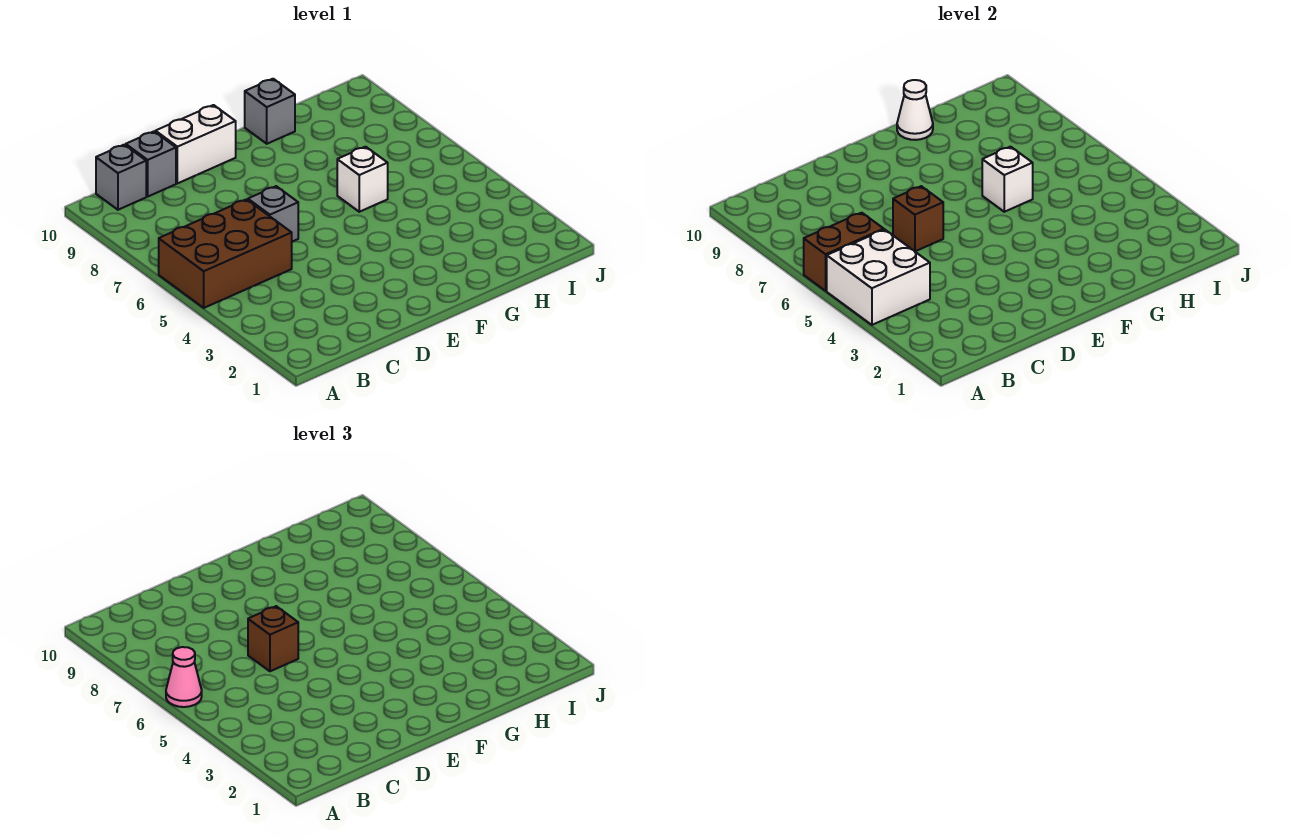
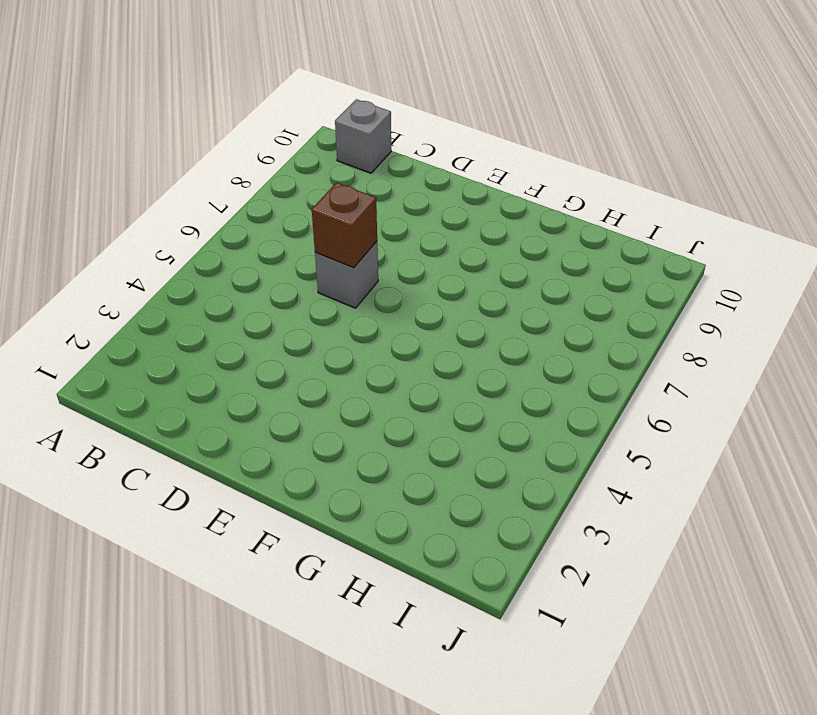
none -> brown brick A5:C6 level 1
none -> grey brick C10 level 1
none -> white brick D10:E10 level 1

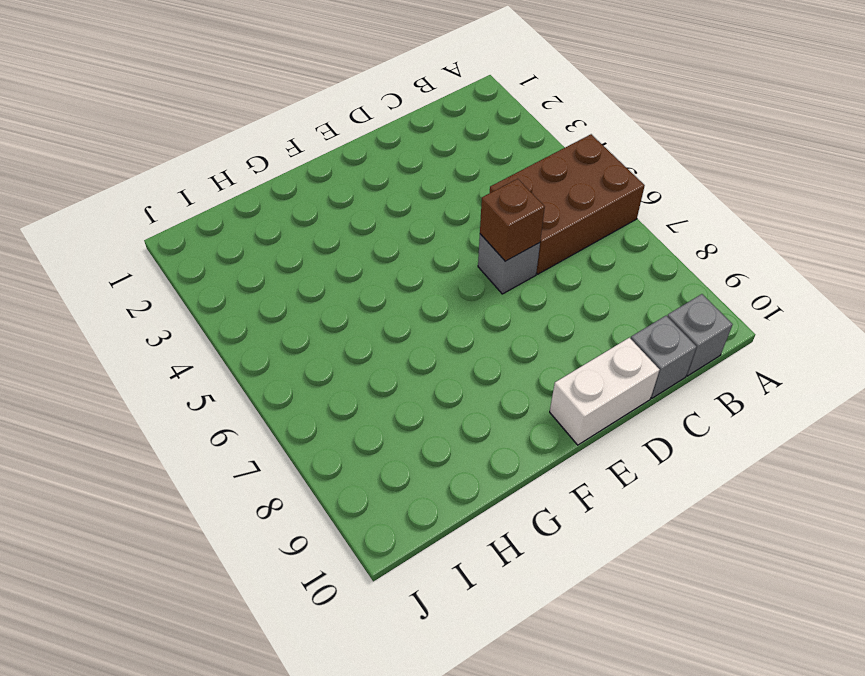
none -> white brick G6 level 1
none -> grey brick G10 level 1
none -> white brick A4:B5 level 2

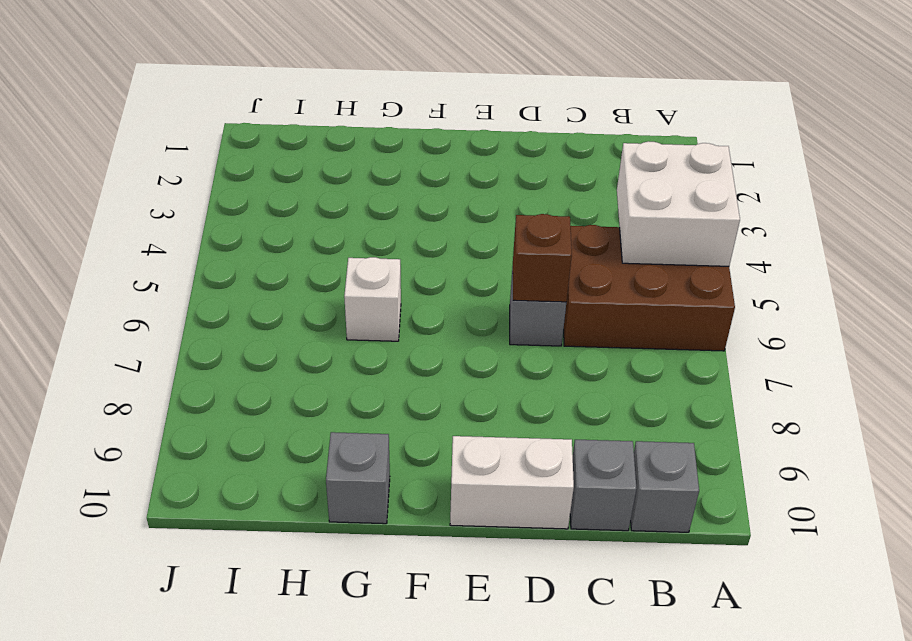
none -> brown brick A6:B6 level 2
none -> white brick G6 level 2
none -> white cone G10 level 2

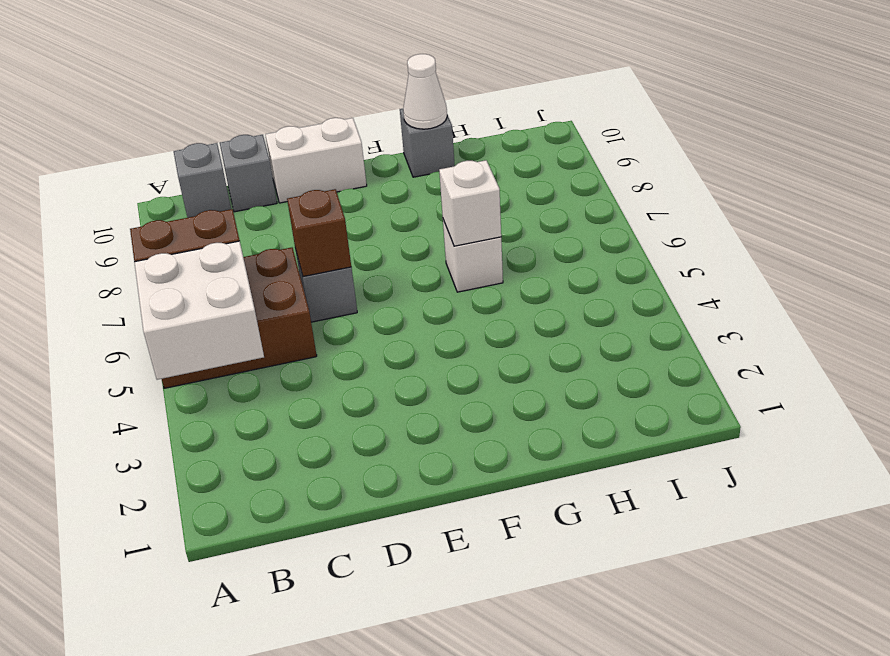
none -> pink cone A6 level 3
none -> brown brick D6 level 3

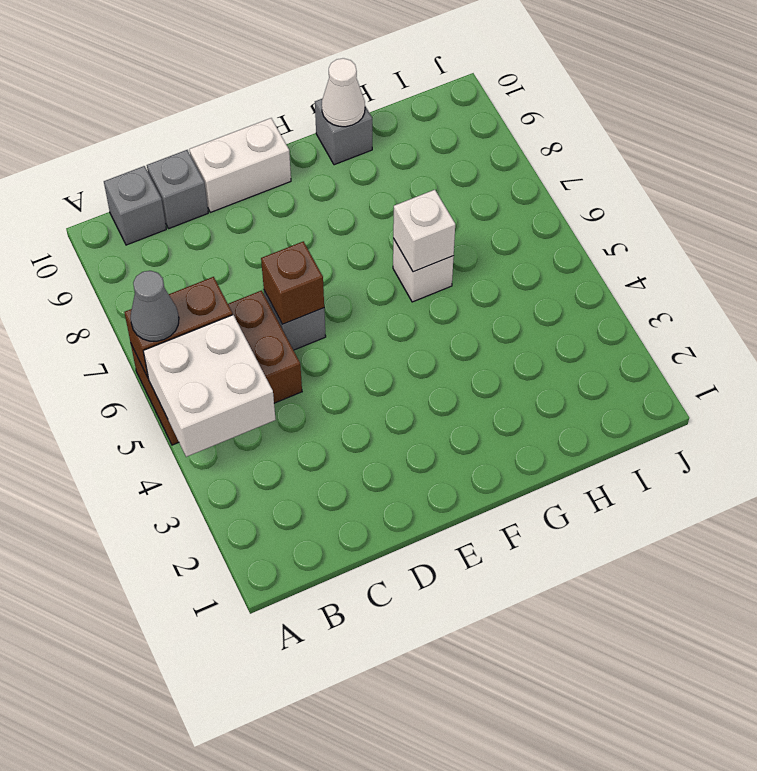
grey cone A6 level 3 -> pink cone A6 level 3
none -> brown brick D6 level 3

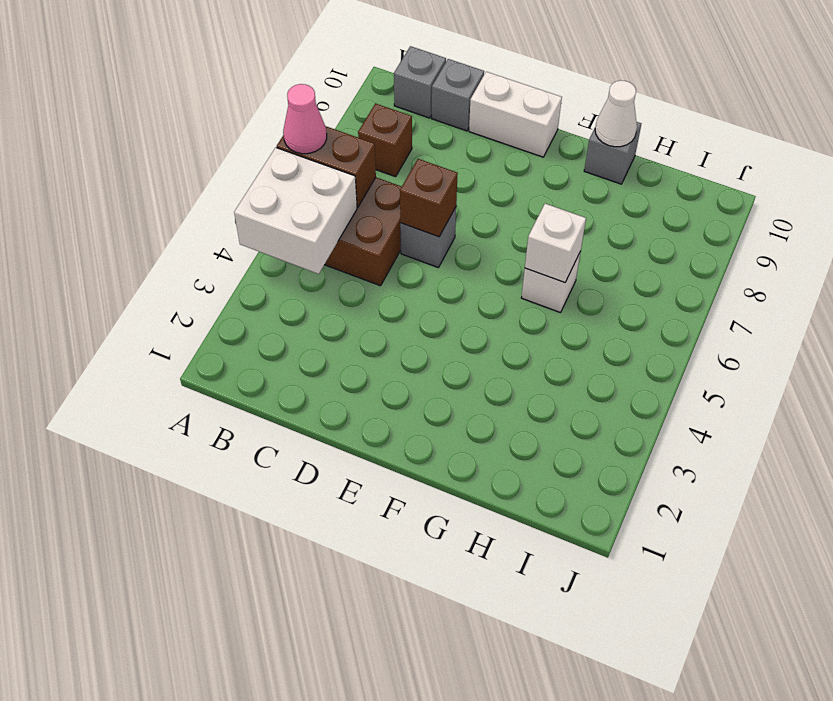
brown brick B8 level 1 -> brown brick D6 level 3

